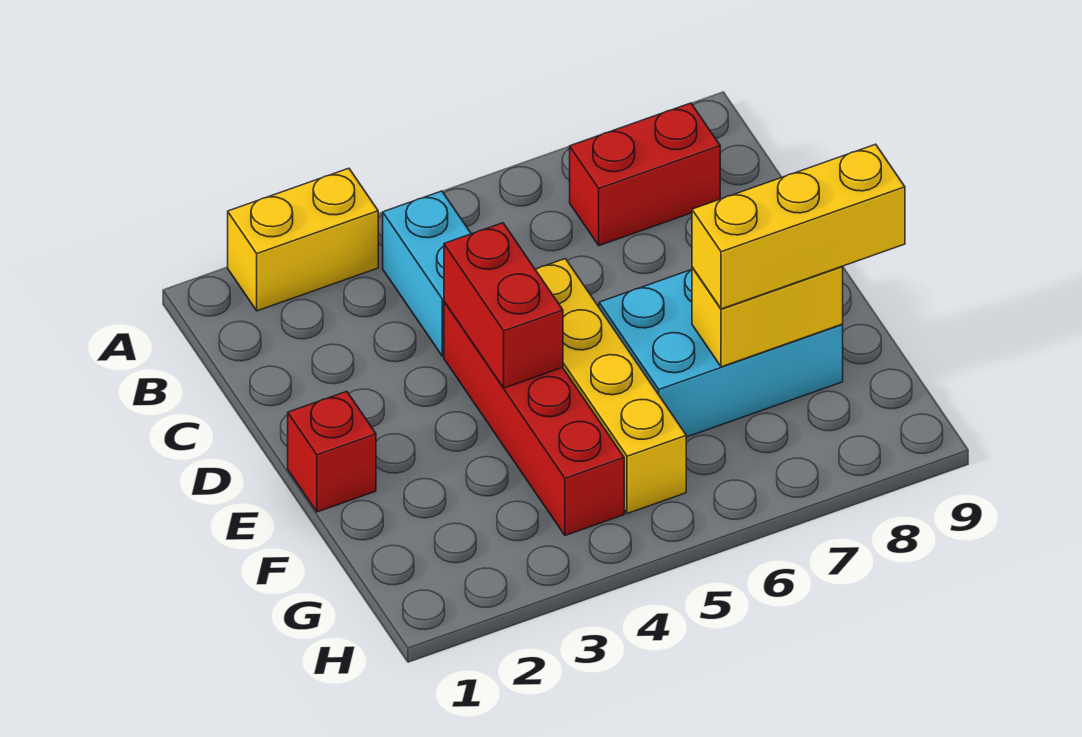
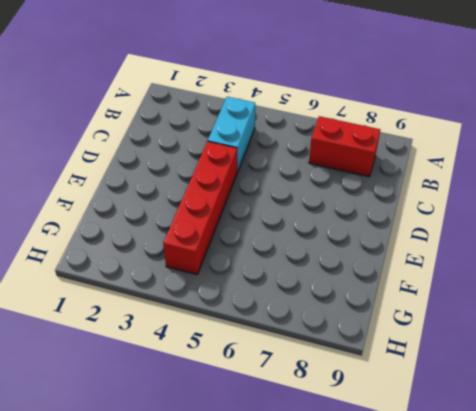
none -> yellow brick A2:A3 level 1
none -> yellow brick D5:G5 level 1

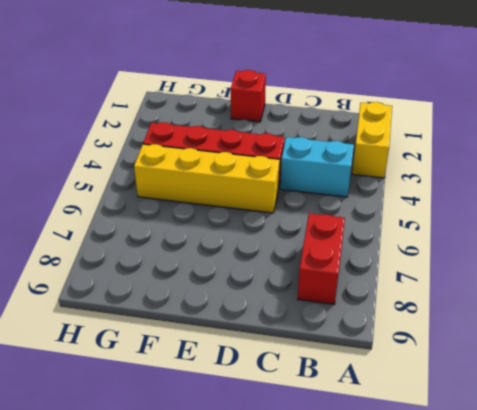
none -> cyan brick E6:F8 level 1
none -> red brick D4:E4 level 2

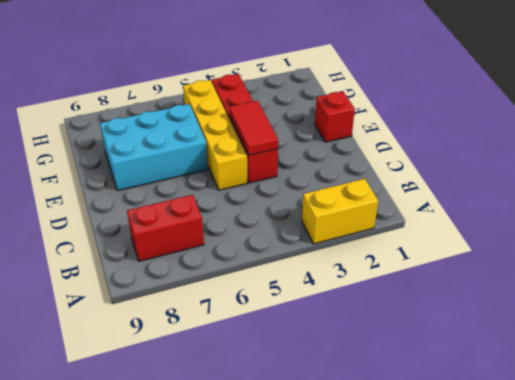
red tile D4:E4 level 2 -> red brick D4:E4 level 2
none -> cyan brick B4:C4 level 1
none -> yellow brick F7:F8 level 2

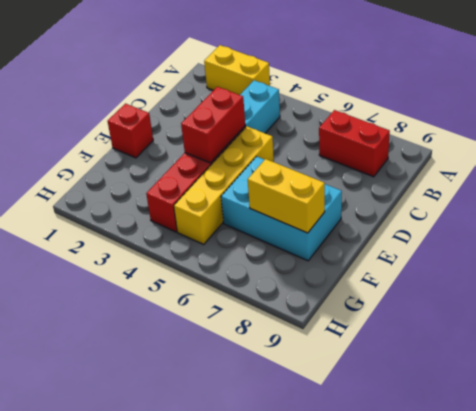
none -> yellow brick F7:F9 level 3

